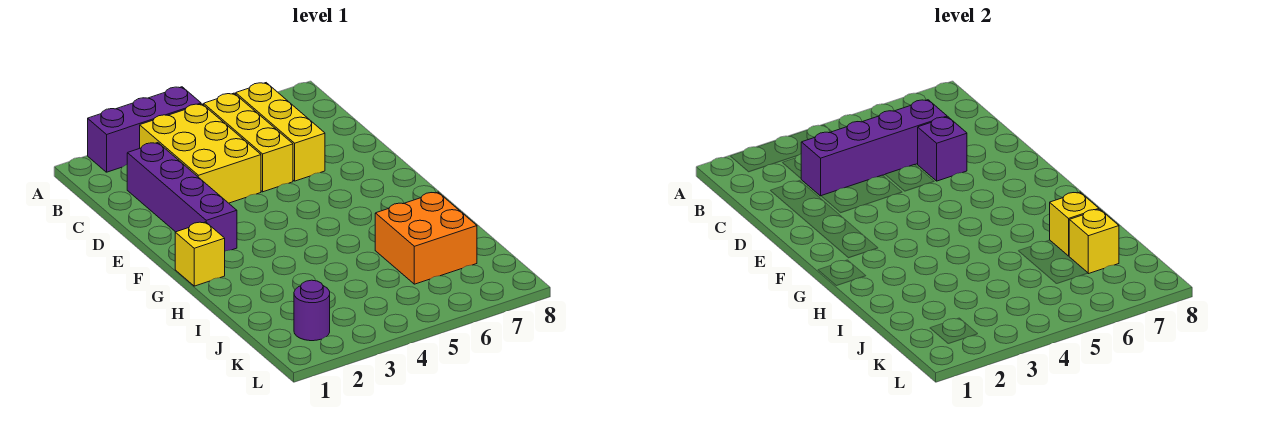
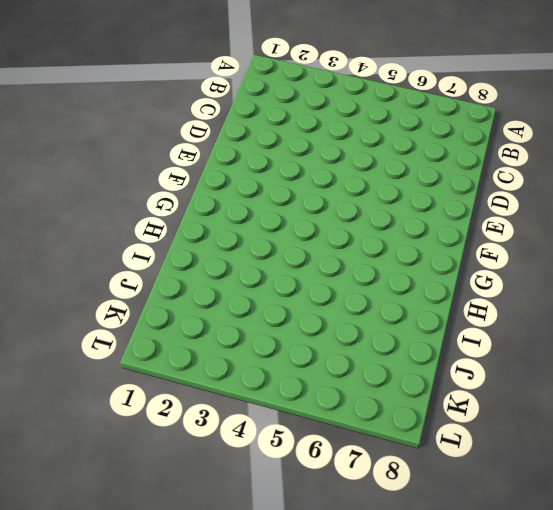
none -> purple brick A2:A4 level 1
none -> yellow brick B3:D4 level 1
none -> yellow brick B5:D5 level 1

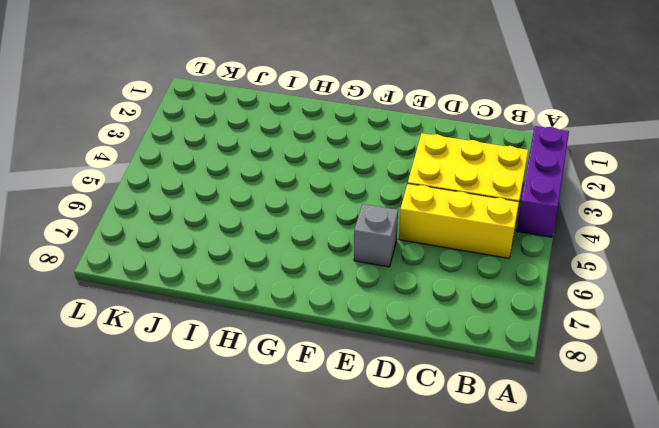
grey brick E6 level 1 -> none
none -> yellow brick B6:D6 level 1
none -> purple brick C2:F2 level 1
none -> yellow brick G1 level 1

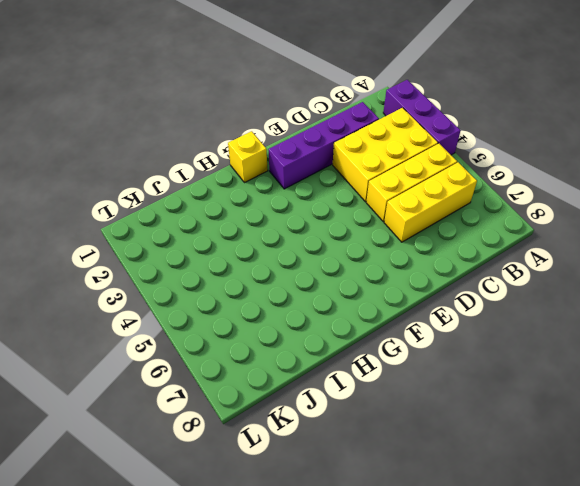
none -> orange brick I6:J7 level 1
none -> purple round brick K2 level 1
none -> purple brick C3:C6 level 2

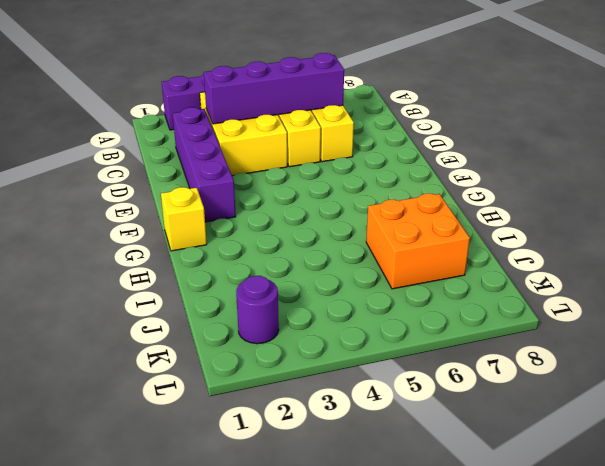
none -> purple brick D6 level 2
none -> yellow brick I7 level 2
none -> yellow brick J7 level 2

